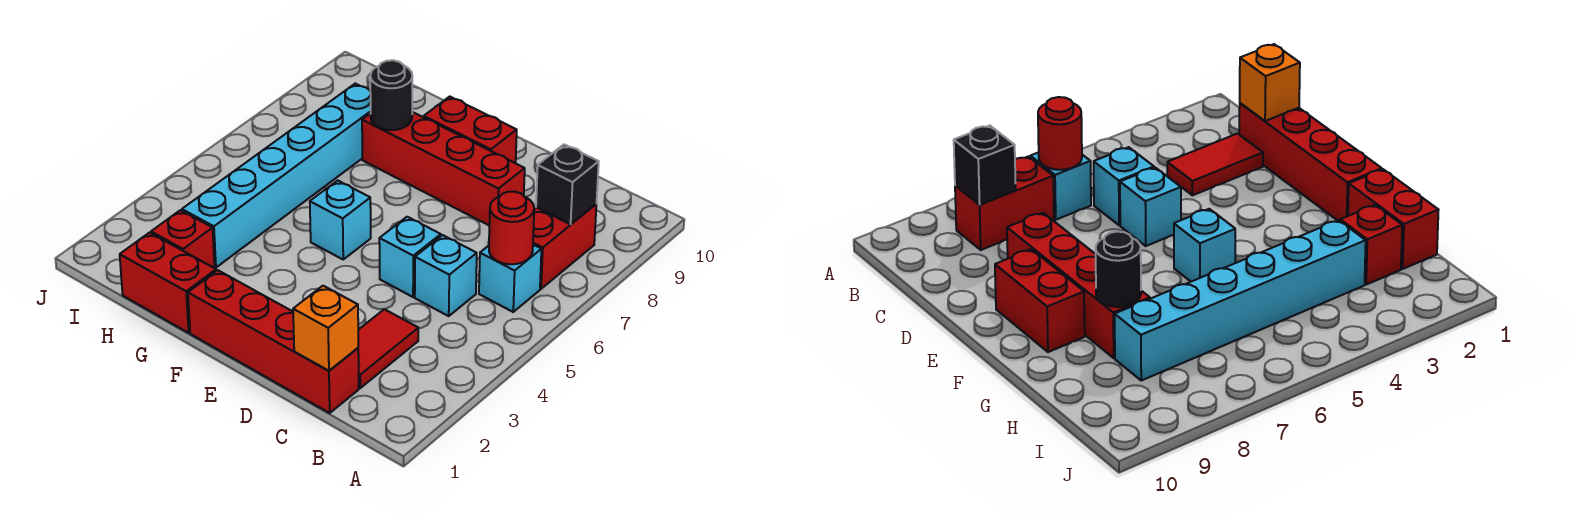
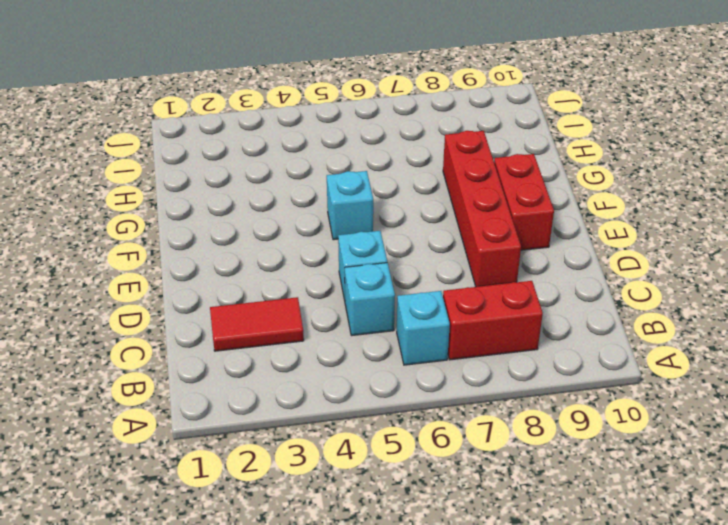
none -> red brick C1:F1 level 1
none -> red brick G1:H1 level 1
none -> red brick H2 level 1

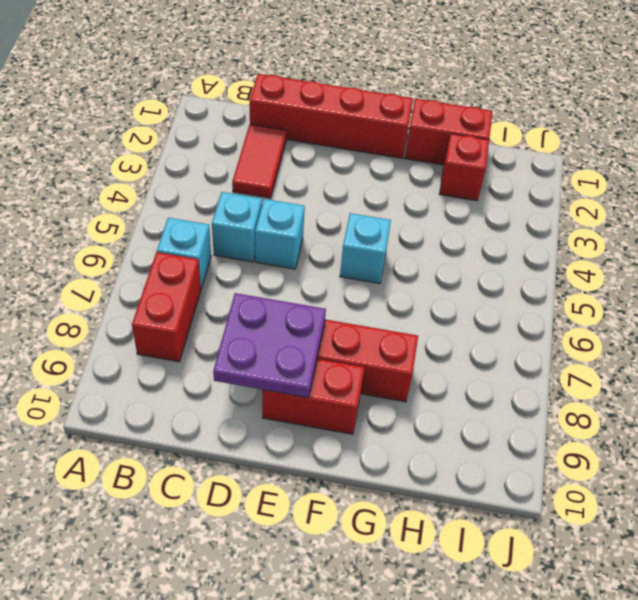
purple plate D8:E9 level 2 -> none
none -> cyan brick H3:H8 level 1
none -> red round brick B6 level 2
none -> black brick B8 level 2

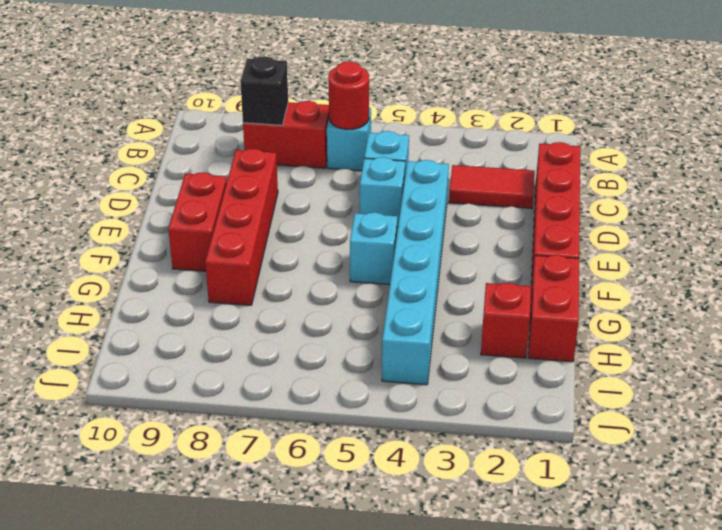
cyan brick D4:I4 level 1 -> cyan brick H3:H8 level 1
none -> orange brick C1 level 2
none -> black round brick G8 level 2

